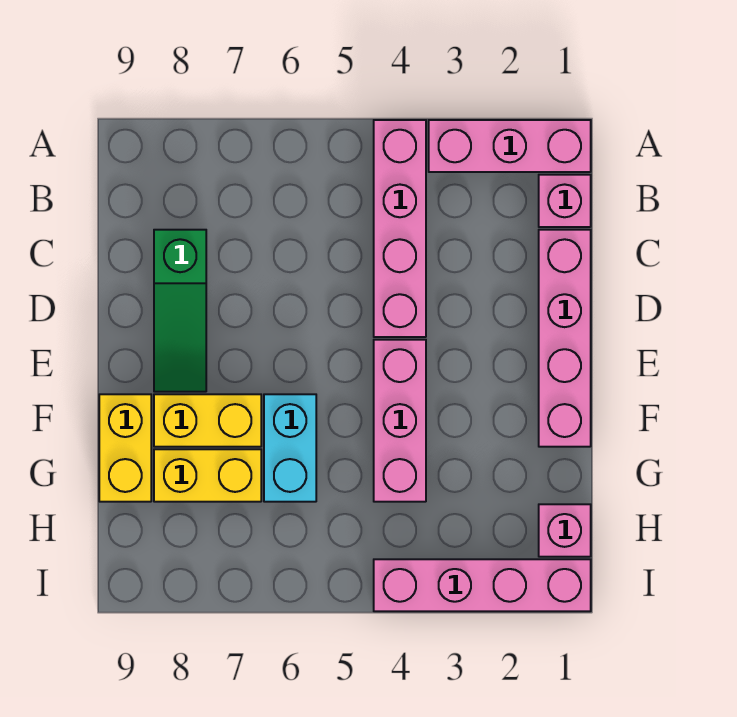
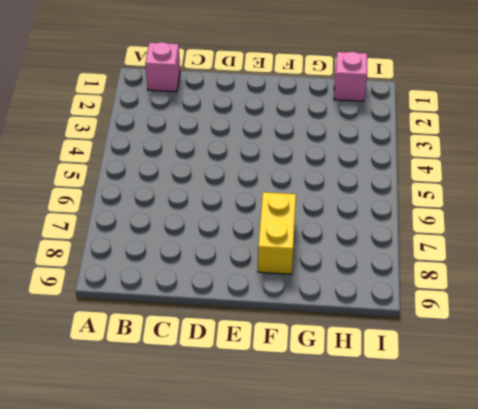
none -> pink brick A1:A3 level 1
none -> pink brick A4:D4 level 1
none -> pink brick C1:F1 level 1

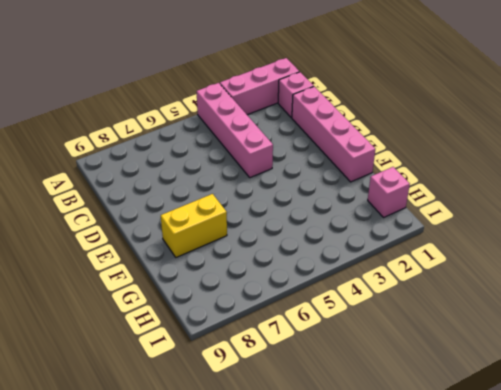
none -> green slope C8:E8 level 1 top C
none -> pink brick E4:G4 level 1
none -> cyan brick F6:G6 level 1

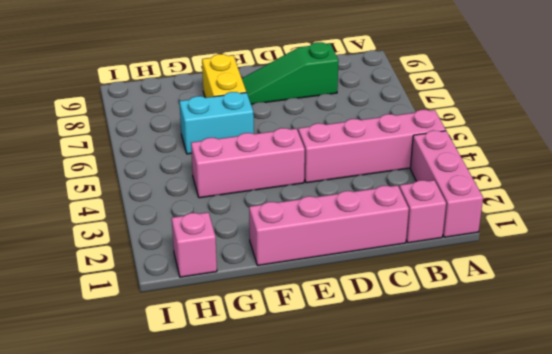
none -> yellow brick F9:G9 level 1
none -> yellow brick G7:G8 level 1
none -> pink brick I1:I4 level 1

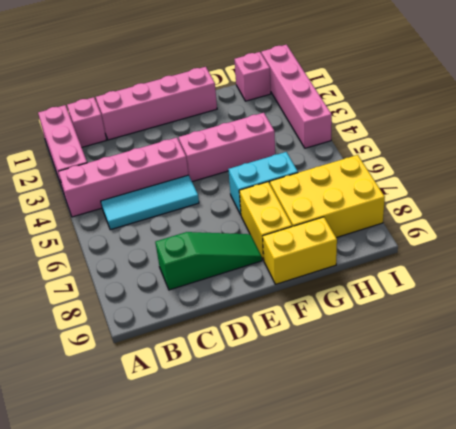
cyan tile B5:D5 level 1 -> none
yellow brick G7:I8 level 1 -> yellow brick G7:G8 level 1

